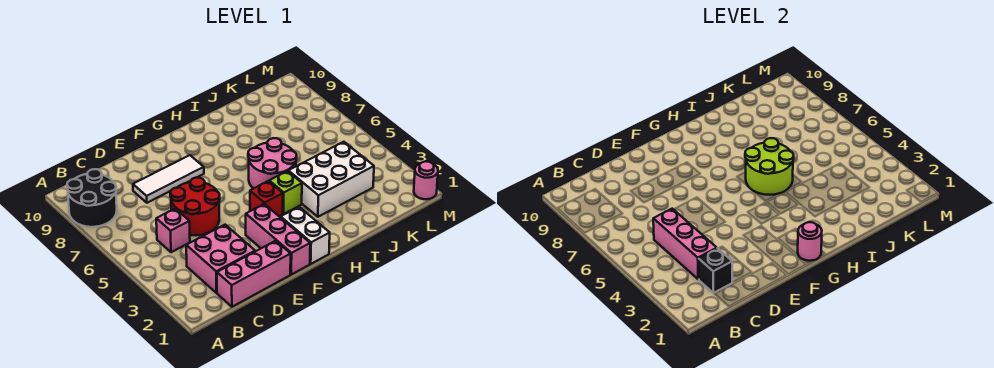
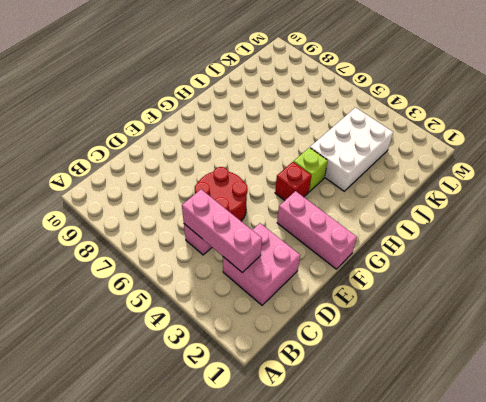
none -> black round brick A8:B9 level 1
none -> pink brick C1:E1 level 1
none -> white tile D8:F8 level 1

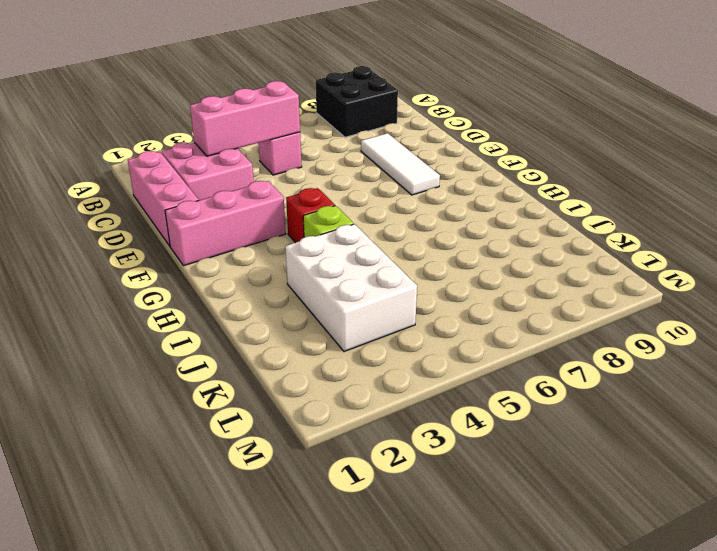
black brick A8:B9 level 1 -> black round brick A8:B9 level 1
none -> red round brick D5:E6 level 1
none -> white brick G1:G2 level 1
none -> pink round brick H5:I6 level 1

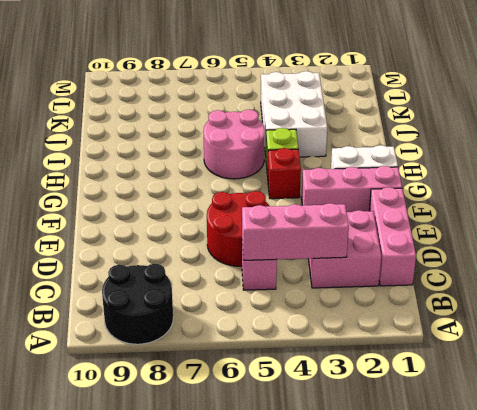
none -> white tile D8:F8 level 1
none -> pink round brick M1 level 1
none -> black brick C2 level 2

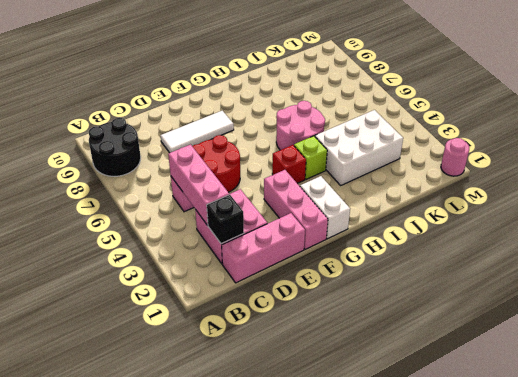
none -> pink round brick G1 level 2
none -> lime round brick H5:I6 level 2

